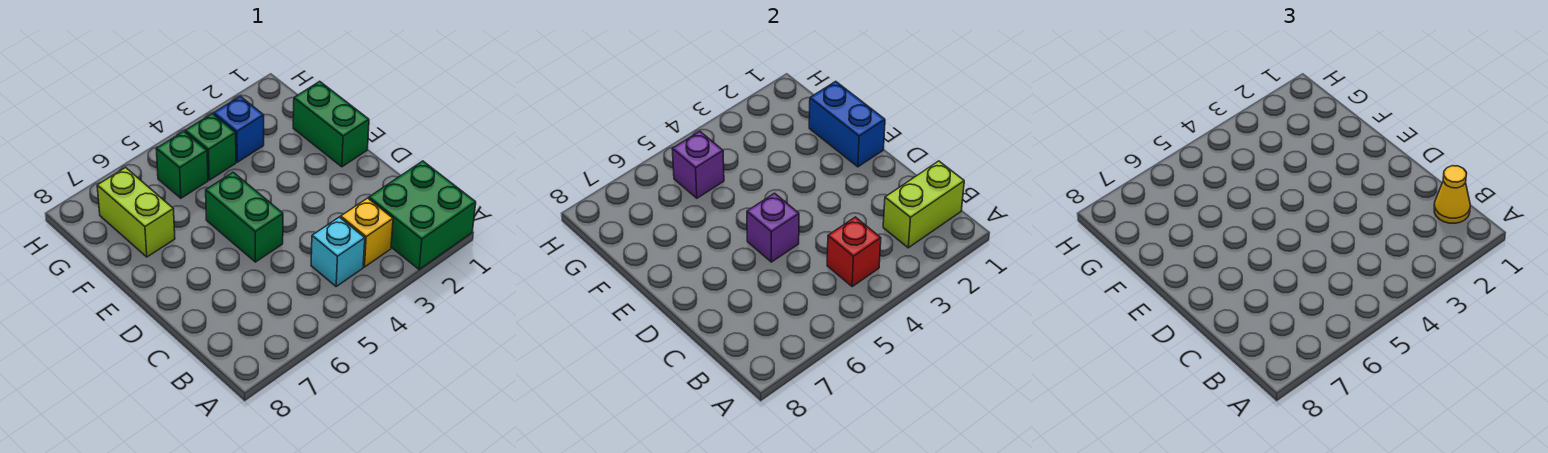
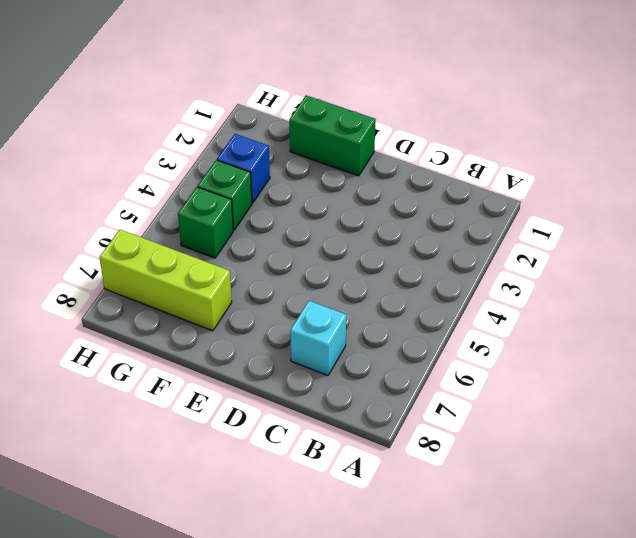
cyan brick C7 level 1 -> cyan brick B4 level 1
lime brick F7:H7 level 1 -> lime brick F7:G7 level 1
none -> green brick A1:B2 level 1
none -> yellow brick B3 level 1
none -> green brick D5:E5 level 1

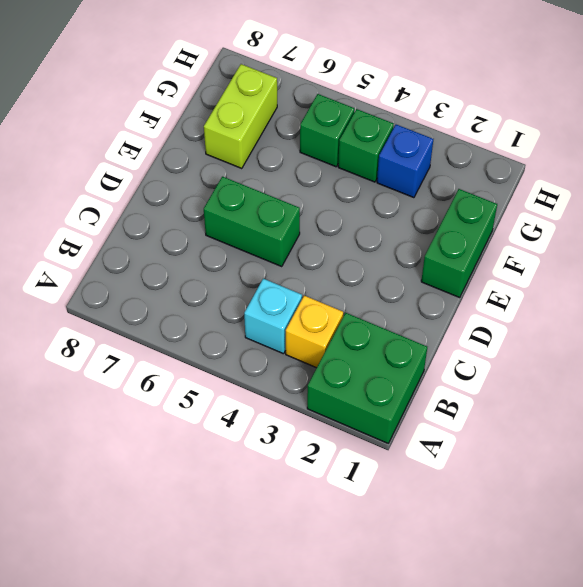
green brick D5:D6 level 1 -> green brick D5:E5 level 1
none -> lime brick B1:B2 level 2
none -> red brick B4 level 2
none -> purple brick D5 level 2

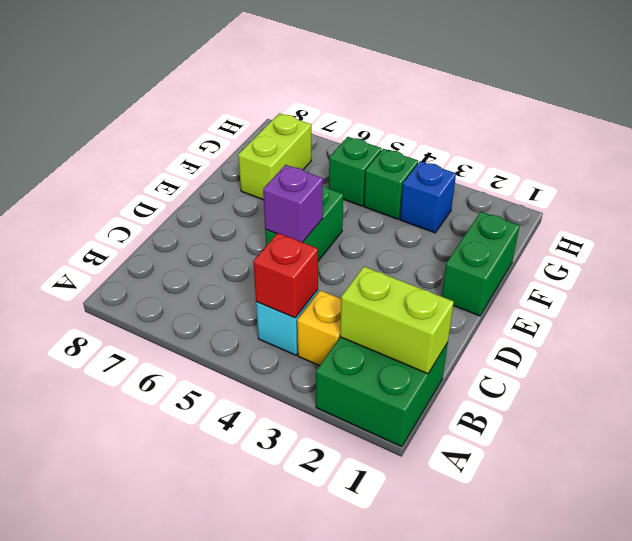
none -> blue brick E1:F1 level 2
none -> purple brick G5 level 2
none -> yellow cone B1 level 3

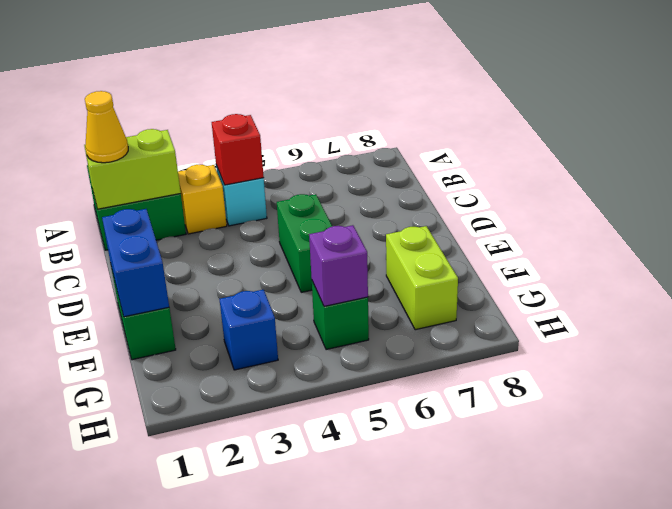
none -> green brick G4 level 1
none -> purple brick D5 level 2

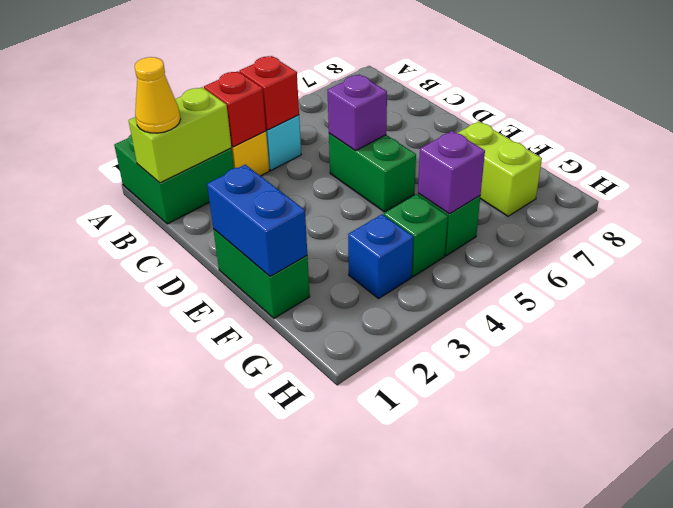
red brick B3 level 2 -> none

